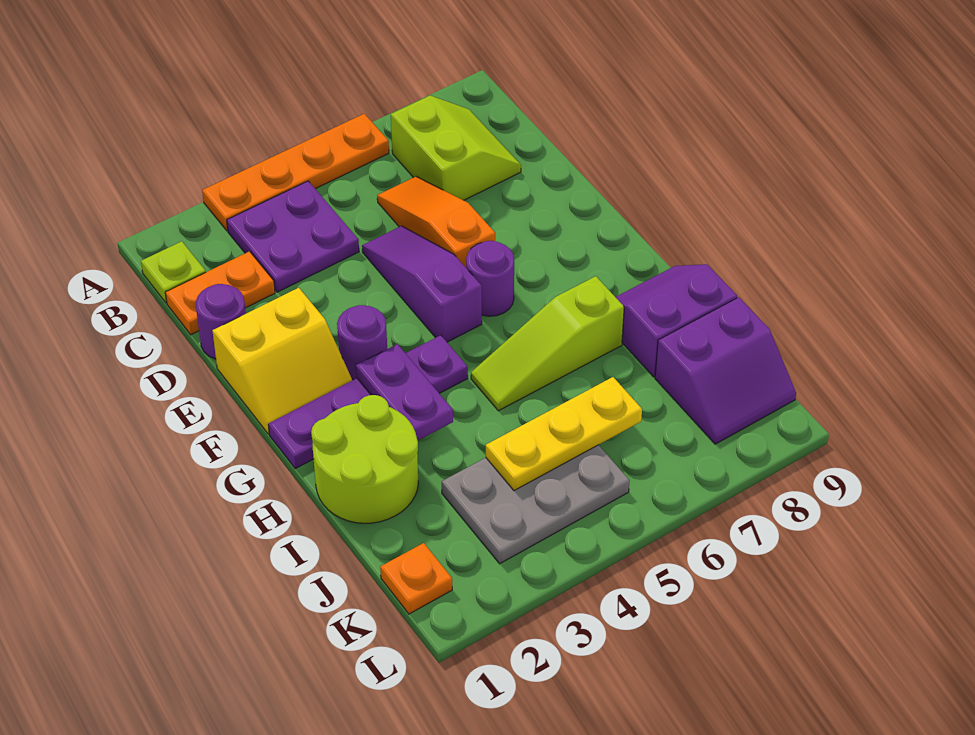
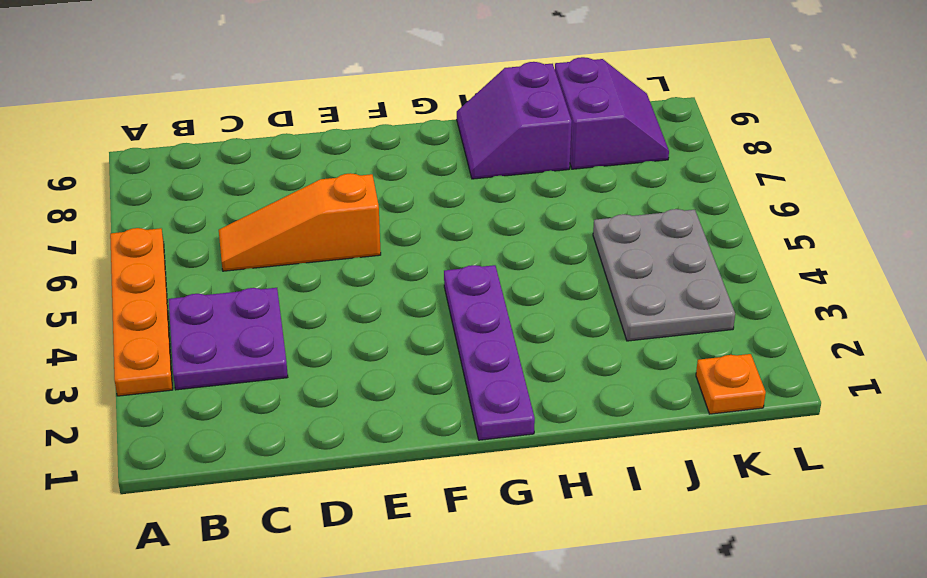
none -> lime plate B1 level 1
none -> lime slope B7:C8 level 1 top 7
none -> orange plate C1:C2 level 1

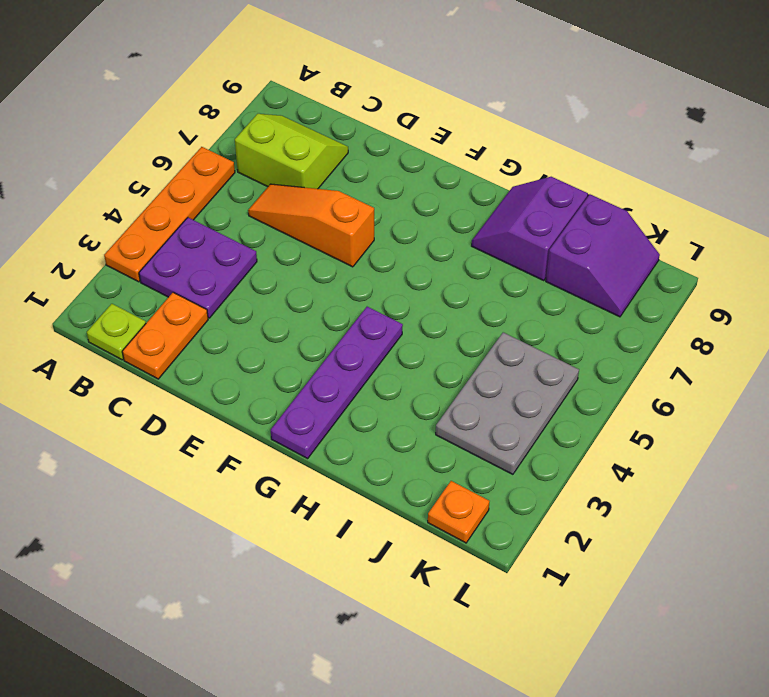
none -> purple round brick D1 level 1
none -> purple slope D5:F5 level 1 top F
none -> yellow slope E1:F2 level 1 top E

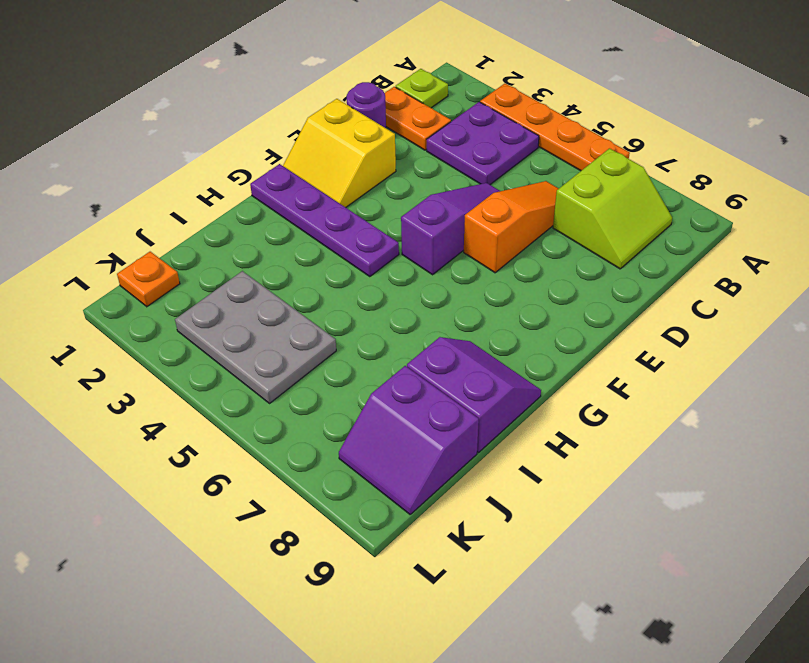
none -> purple round brick F3 level 1
none -> purple round brick F6 level 1
none -> lime round brick H1:I2 level 1

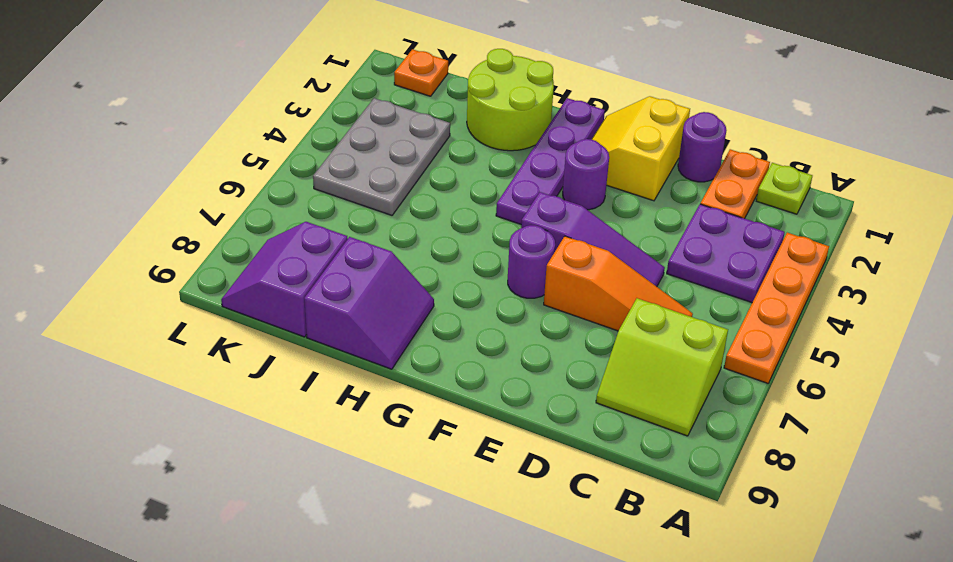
none -> lime slope H5:H7 level 1 top 7
none -> purple plate G3:H3 level 2
none -> yellow plate J4:J6 level 2

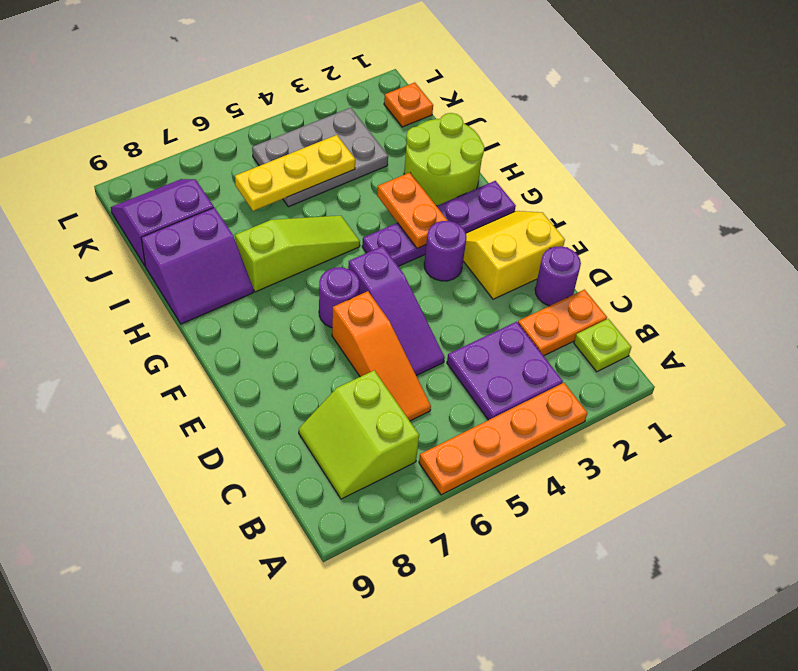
orange plate G3:H3 level 2 -> purple plate G3:H3 level 2

